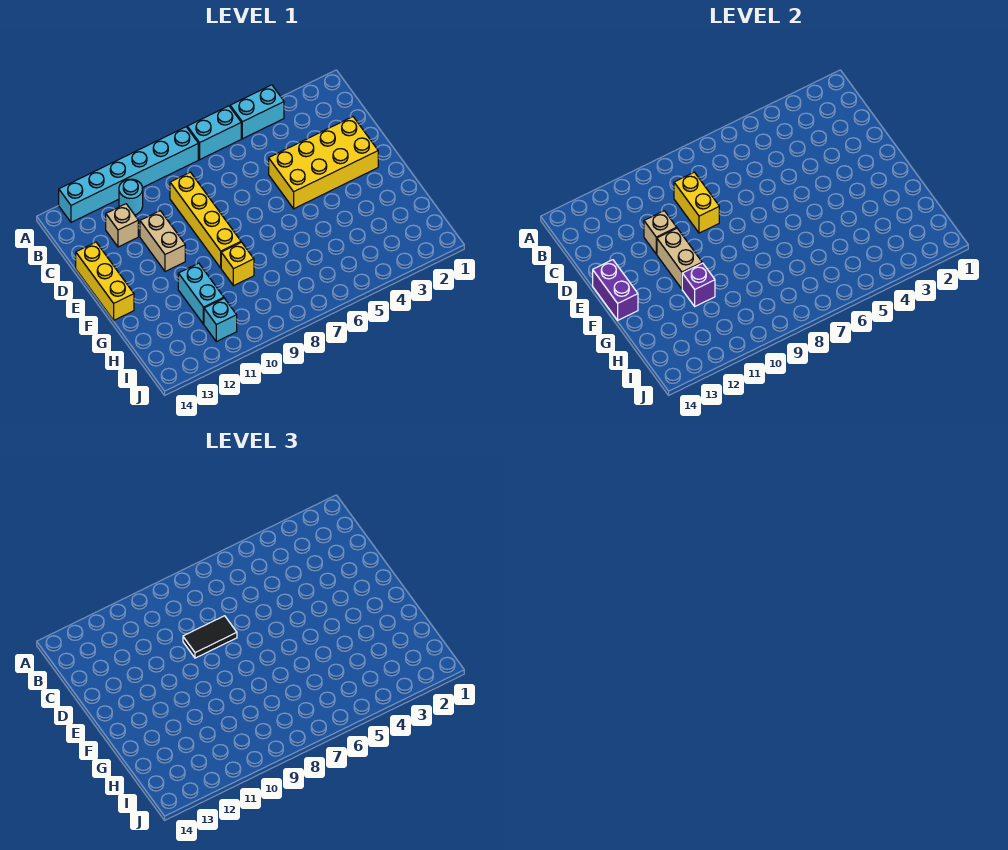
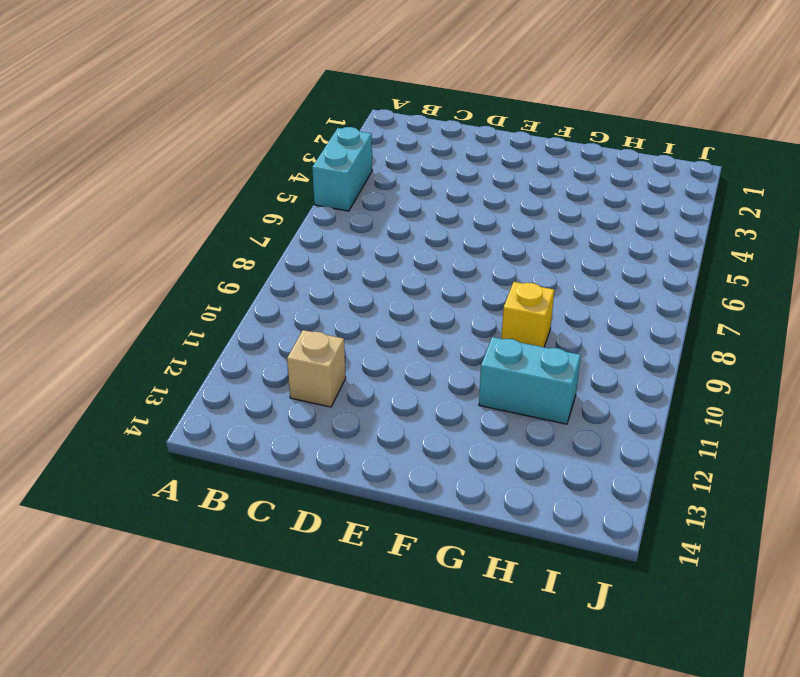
none -> cyan brick A6:A7 level 1
none -> cyan brick A8:A13 level 1
none -> cyan round brick B11 level 1

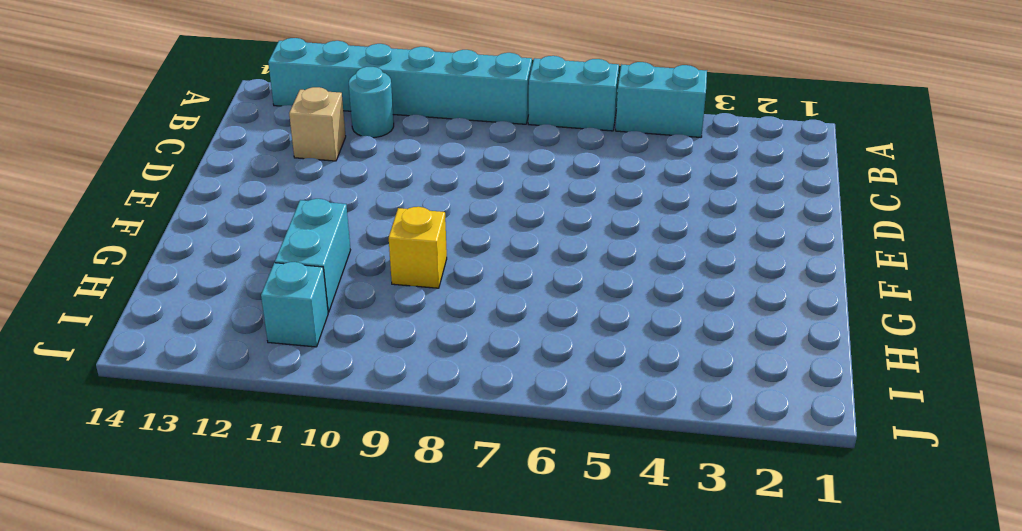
none -> yellow brick C9:F9 level 1
none -> yellow brick D2:E5 level 1
none -> tan brick D11:E11 level 1

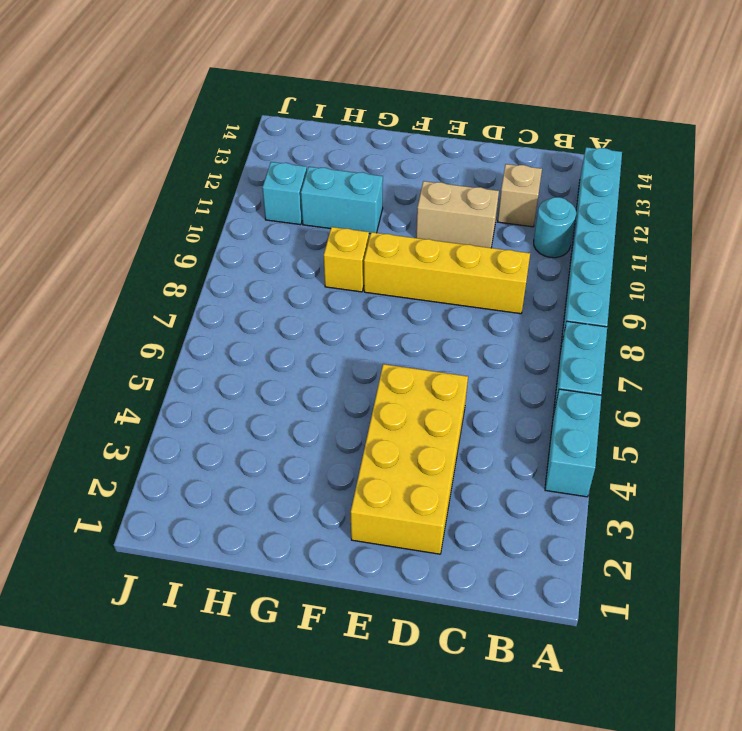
none -> yellow brick D14:F14 level 1
none -> yellow brick C9:D9 level 2
none -> tan brick D11 level 2

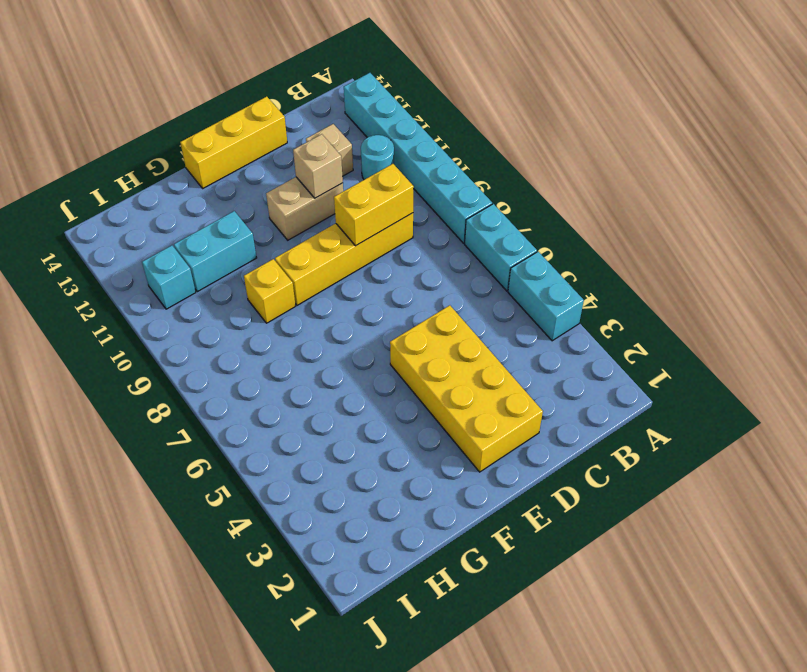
none -> tan brick E11:F11 level 2
none -> purple brick E14:F14 level 2
none -> purple brick G11 level 2

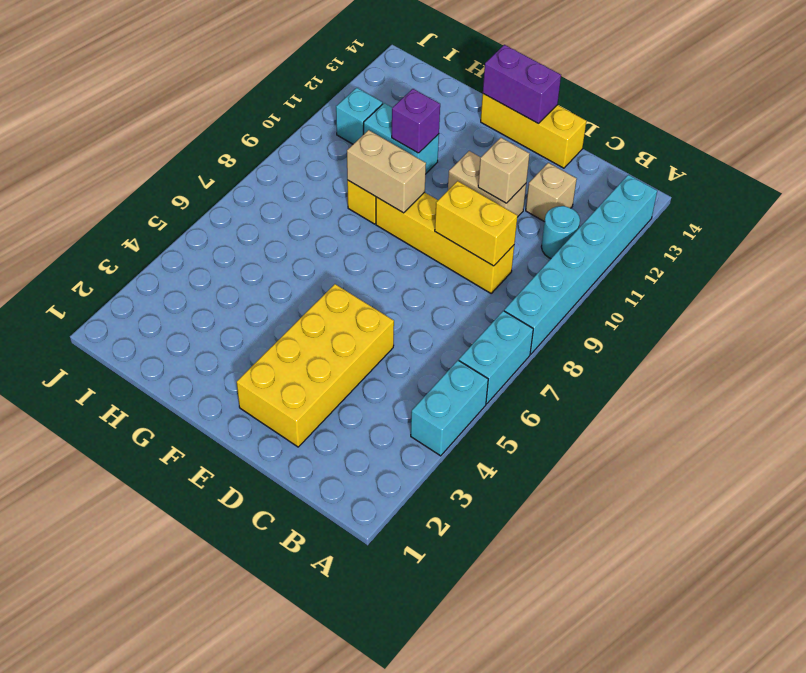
tan brick F9:G9 level 2 -> tan brick E11:F11 level 2
none -> black tile D8:D9 level 3

